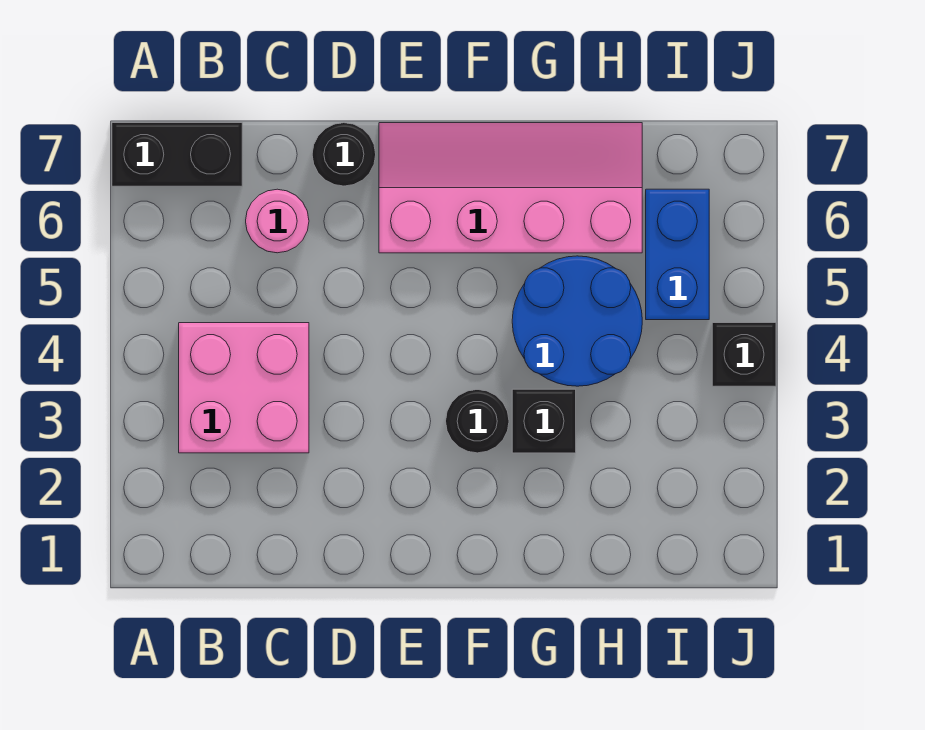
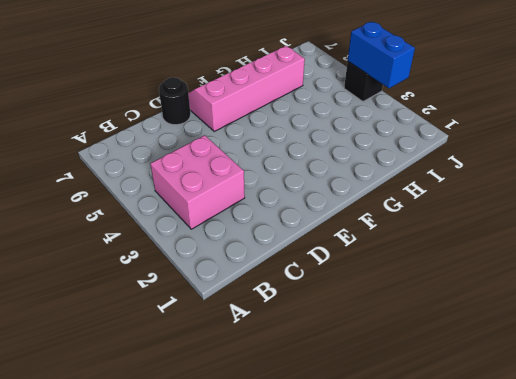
blue brick J3:J4 level 2 -> blue brick I5:I6 level 1
none -> black brick A7:B7 level 1
none -> pink round brick C6 level 1

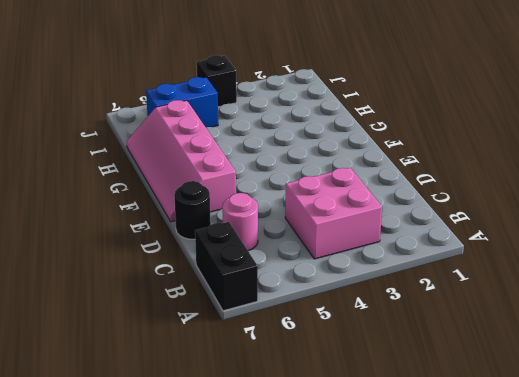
none -> black round brick F3 level 1
none -> black brick G3 level 1

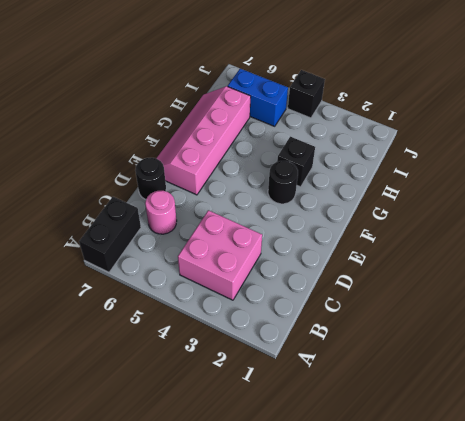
none -> blue round brick G4:H5 level 1

